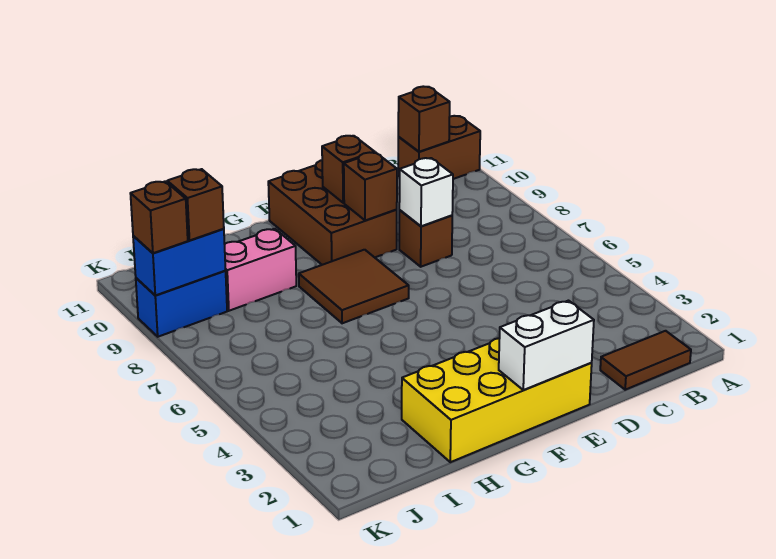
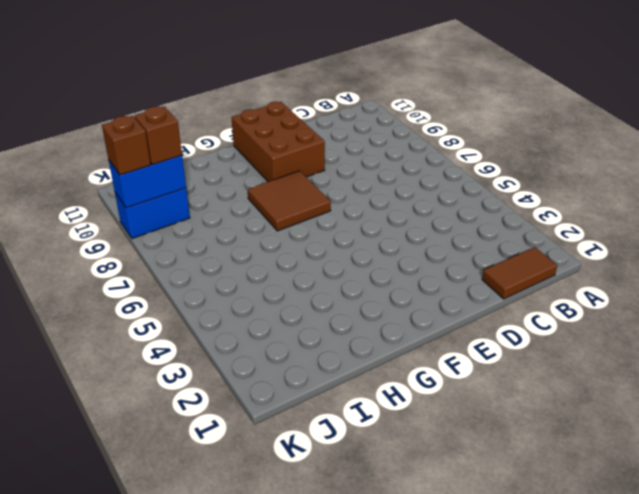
none -> brown brick A11:B11 level 1
none -> brown brick D8 level 1
none -> yellow brick E1:H2 level 1

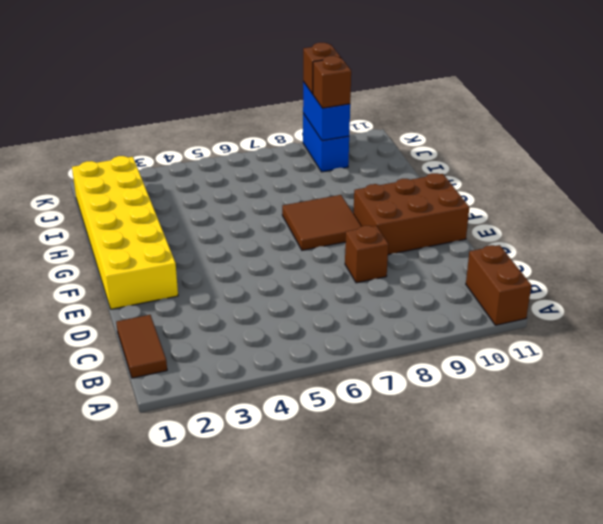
yellow brick E1:J2 level 1 -> yellow brick E1:H2 level 1
none -> pink brick H9:I9 level 1
none -> brown brick B11 level 2
none -> white brick D8 level 2

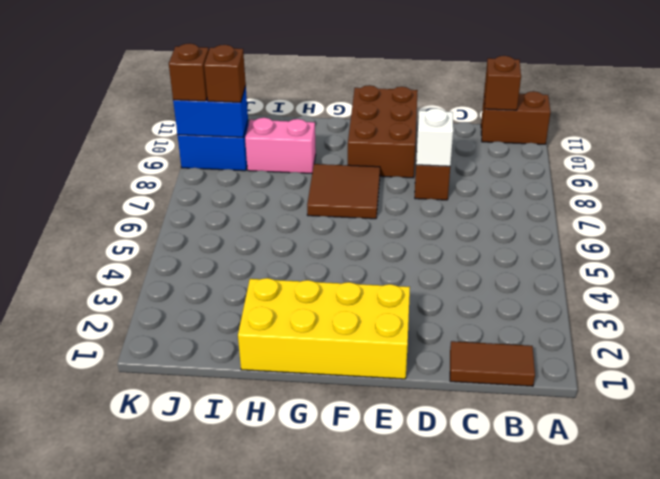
none -> white brick E1:F1 level 2
none -> brown brick E9 level 2
none -> brown brick E10 level 2

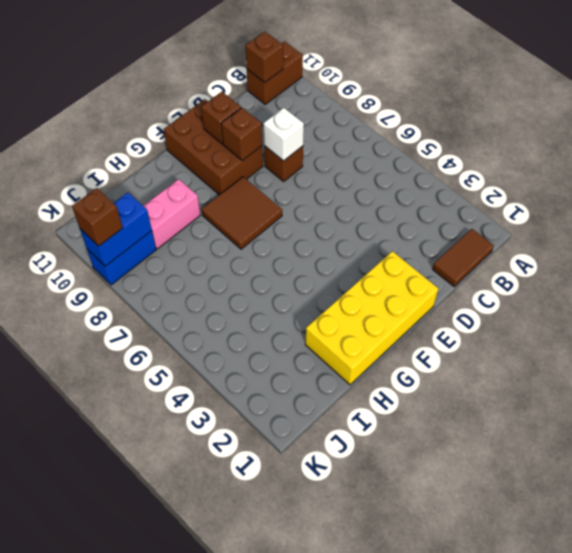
none -> white brick E1:F1 level 2
none -> brown brick J9 level 3

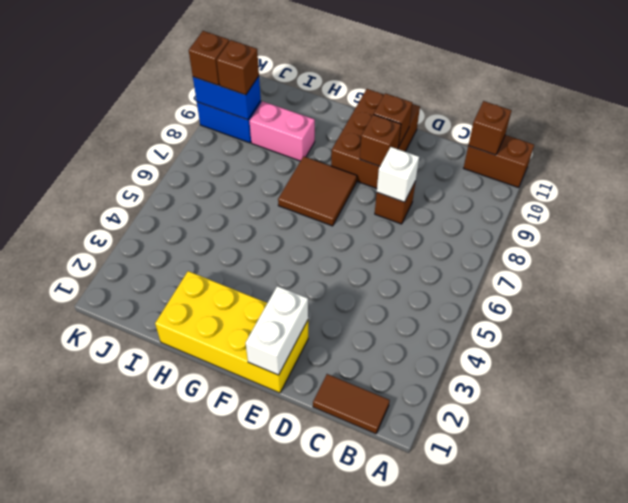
white brick E1:E2 level 2 -> white brick E1:F1 level 2

